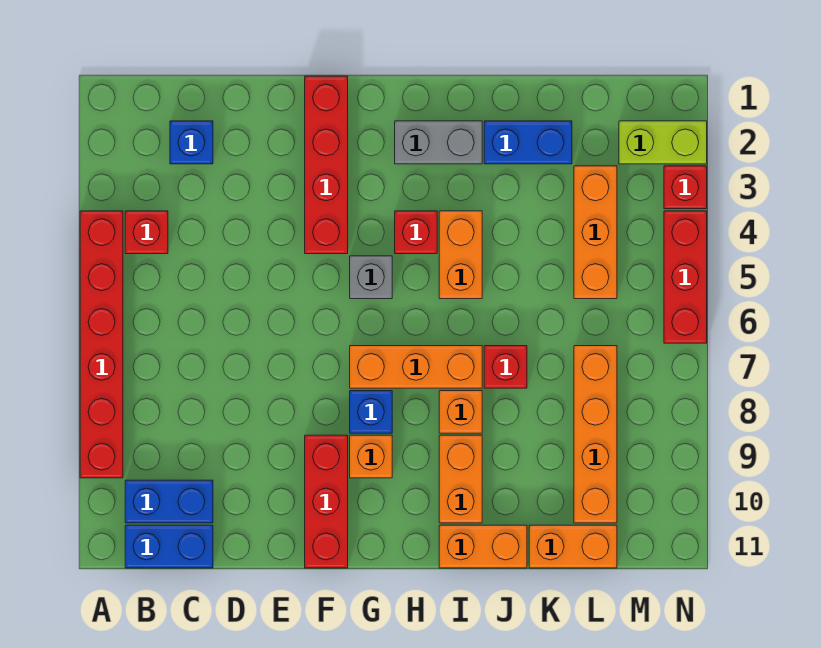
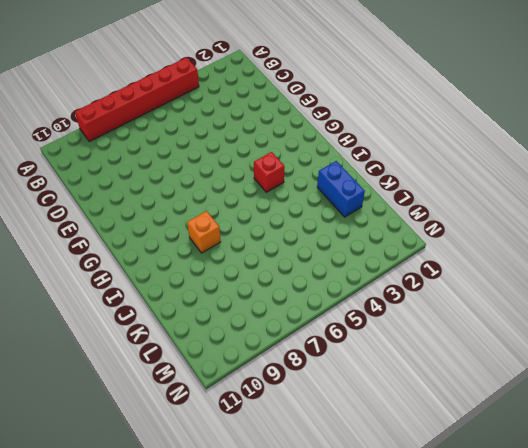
none -> red brick B4 level 1
none -> blue brick B10:C10 level 1
none -> blue brick B11:C11 level 1

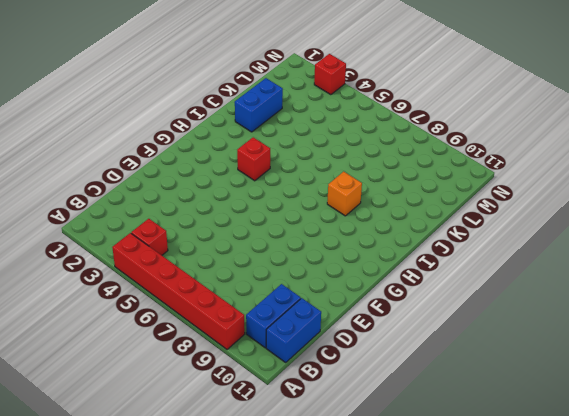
none -> blue brick C2 level 1
none -> red brick F1:F4 level 1
none -> red brick F9:F11 level 1

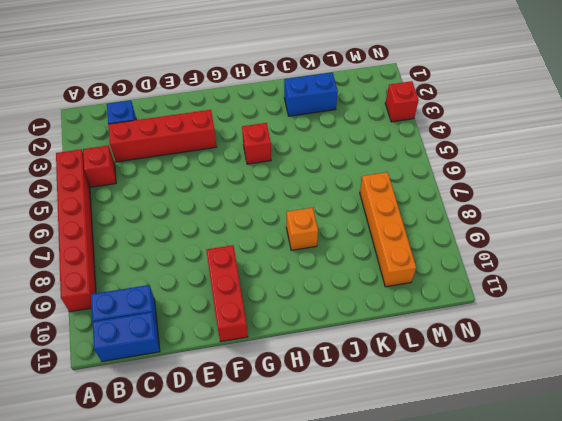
red brick C3:F3 level 1 -> red brick F1:F4 level 1
none -> grey brick G5 level 1
none -> orange brick G7:I7 level 1
none -> blue brick G8 level 1

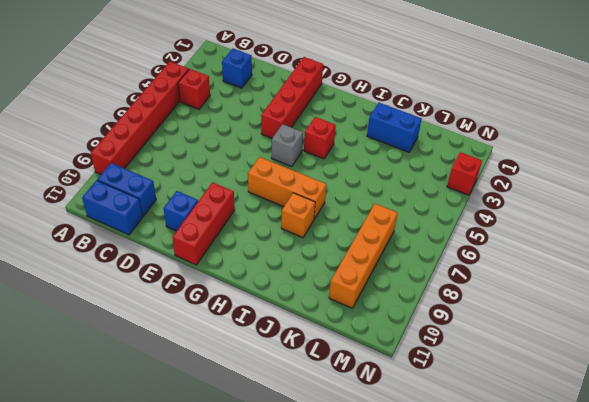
blue brick E10 level 1 -> blue brick G8 level 1
none -> orange brick G9 level 1
none -> grey brick H2:I2 level 1
none -> orange brick I4:I5 level 1

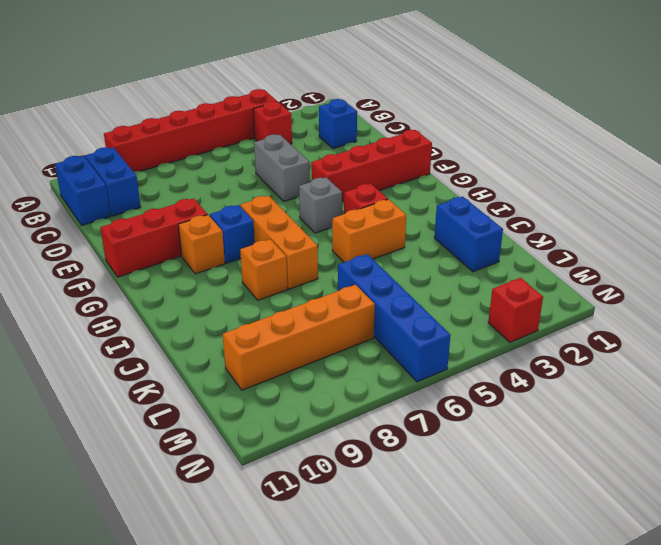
grey brick D5:E5 level 1 -> grey brick H2:I2 level 1
blue brick K6:N6 level 1 -> red brick N4:N6 level 1
none -> orange brick I9:I10 level 1
none -> orange brick I11:J11 level 1
none -> red brick J7 level 1

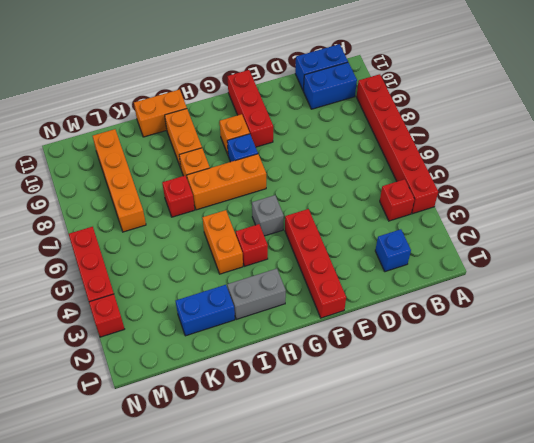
none -> orange brick K11:L11 level 1
none -> orange brick L3:L5 level 1
none -> lime brick M2:N2 level 1

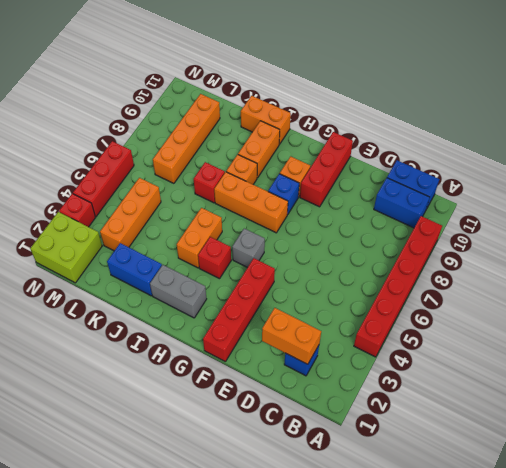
orange brick C2:D2 level 2 -> orange brick K11:L11 level 1
lime brick M1:N2 level 1 -> lime brick M2:N2 level 1
none -> red brick B4 level 1

